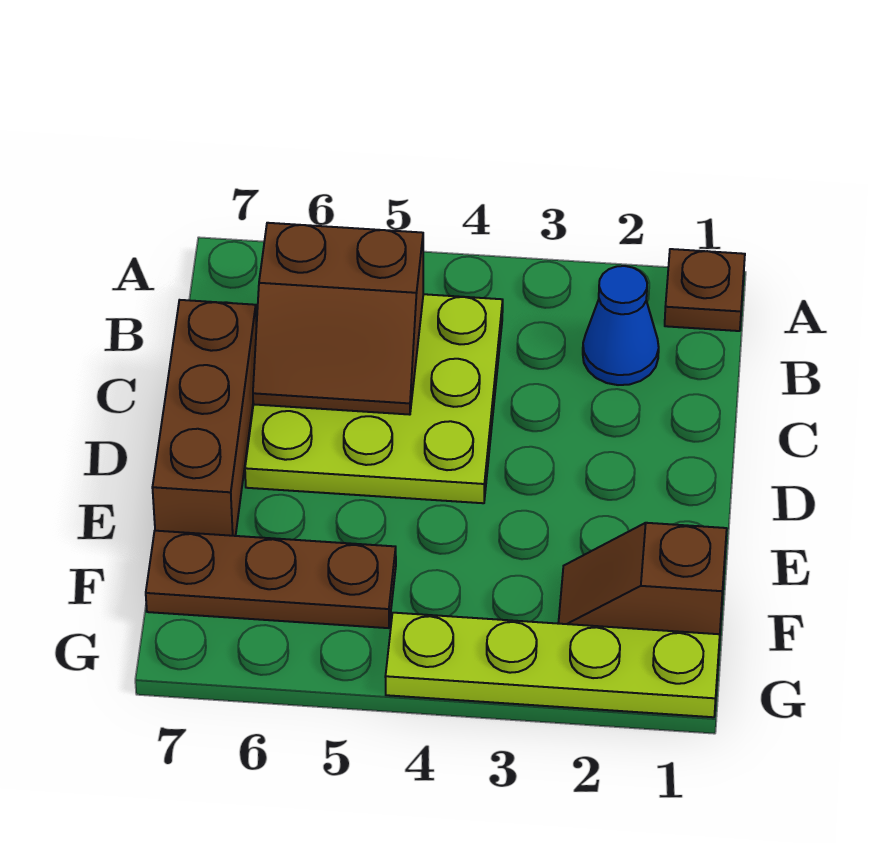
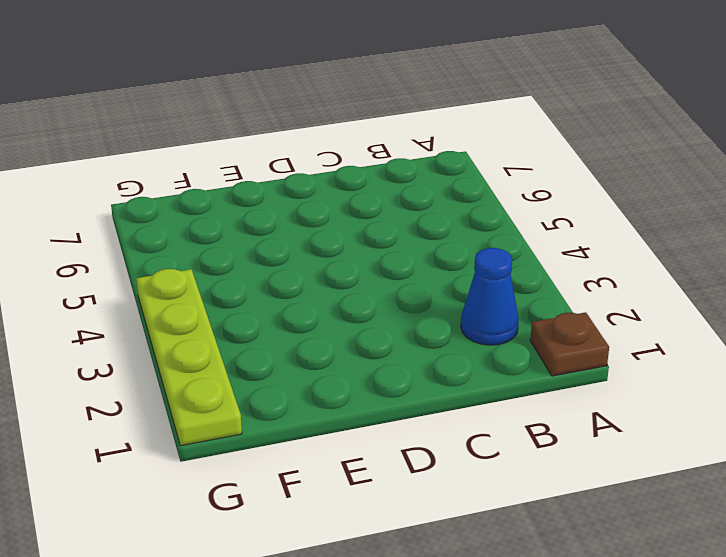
none -> lime plate B4:D6 level 1
none -> brown brick C7:E7 level 1

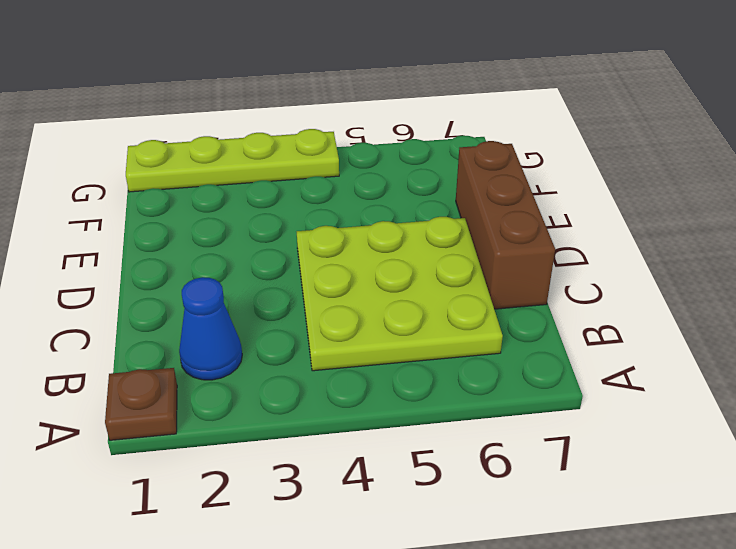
none -> brown slope F1:F2 level 1 top 1
none -> brown plate F5:F7 level 1

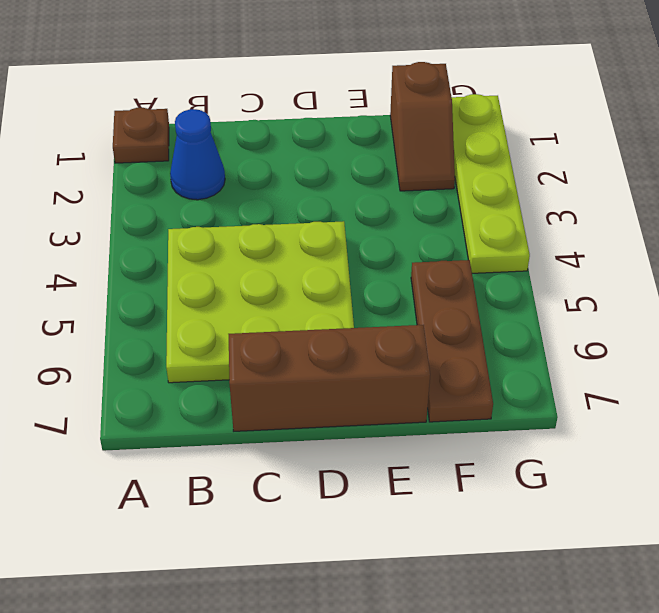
none -> brown slope B5:C6 level 2 top B

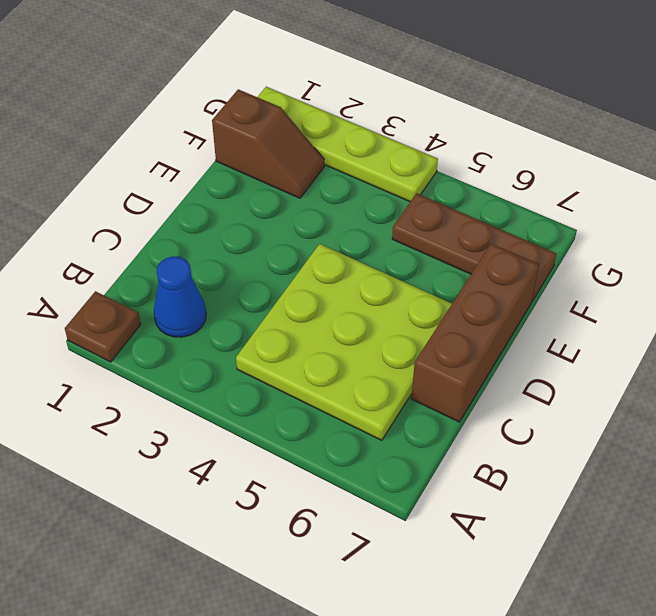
none -> brown slope B5:C6 level 2 top B

